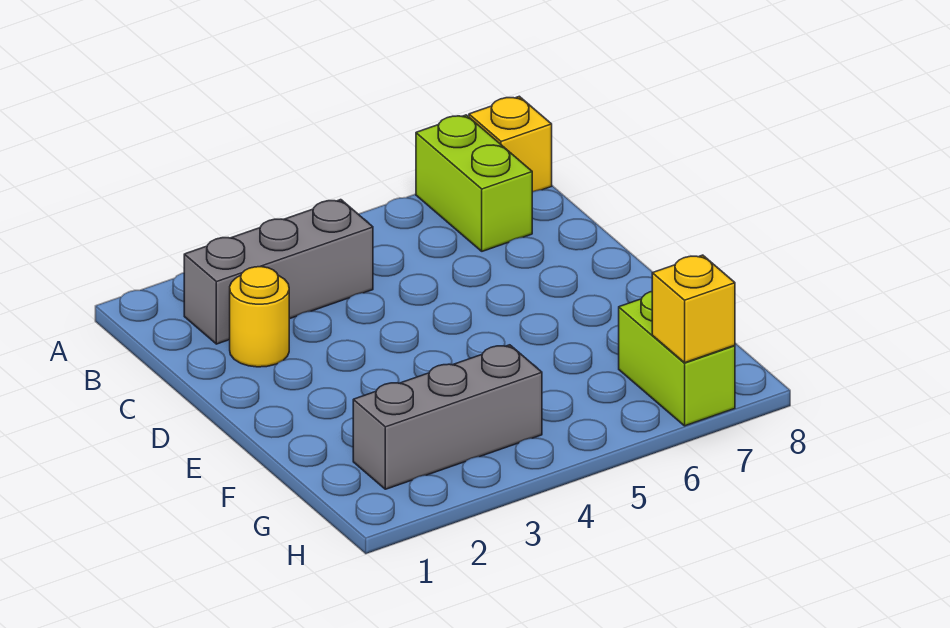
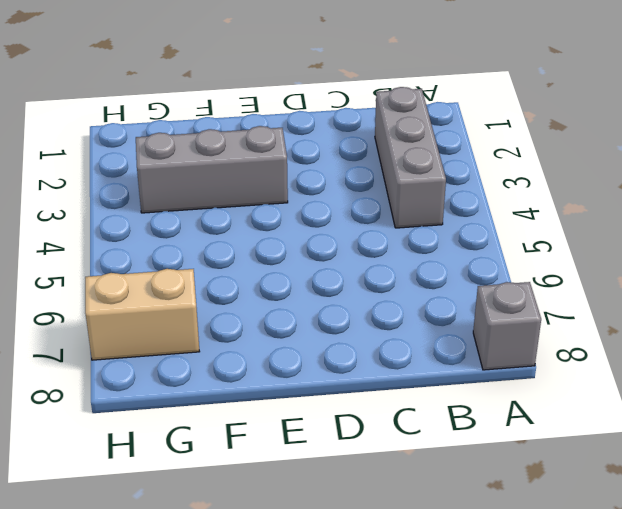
grey brick A8 level 1 -> yellow brick A8 level 1
grey brick E3:G3 level 1 -> grey brick G2:G4 level 1
tan brick G7:H7 level 1 -> lime brick G7:H7 level 1
none -> lime brick A7:B7 level 1
none -> yellow round brick C2 level 1

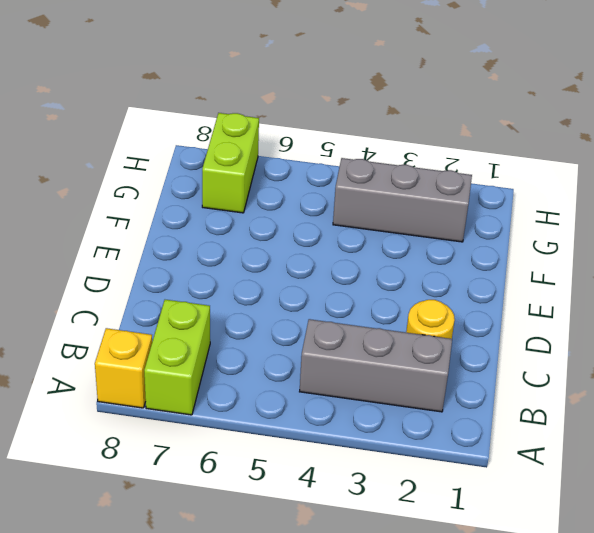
none -> yellow brick H7 level 2

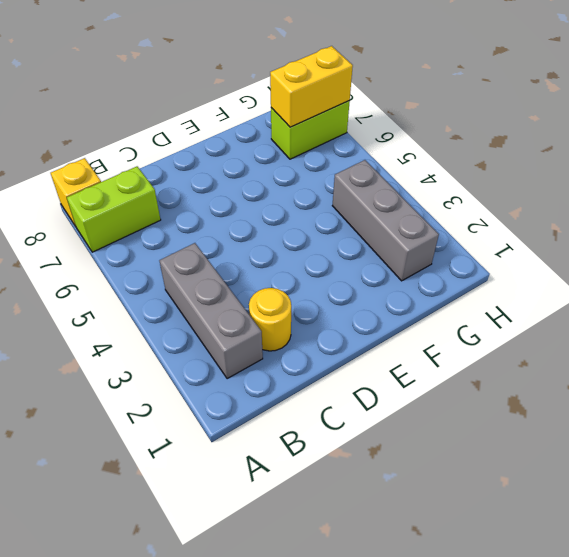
yellow brick G7:H7 level 2 -> yellow brick H7 level 2

